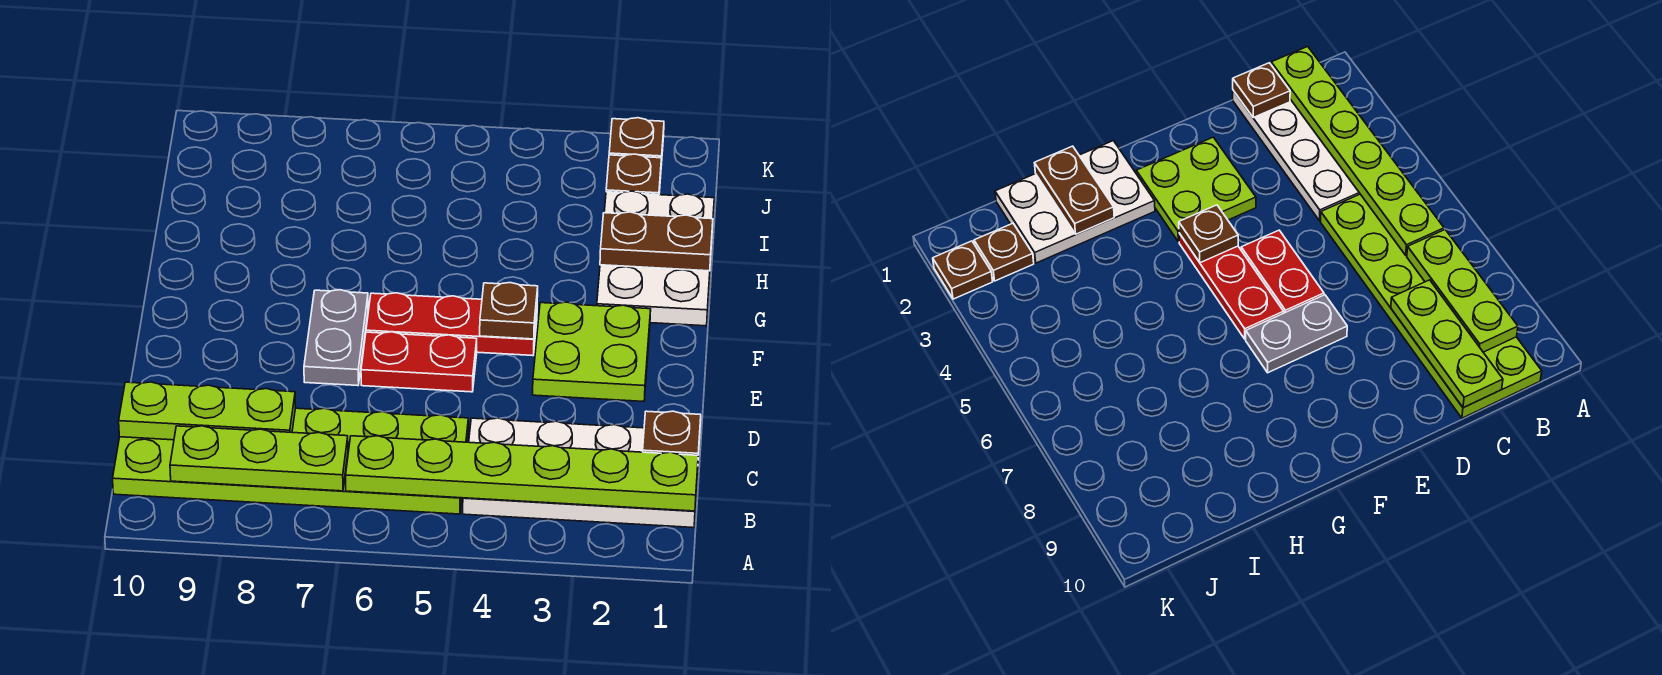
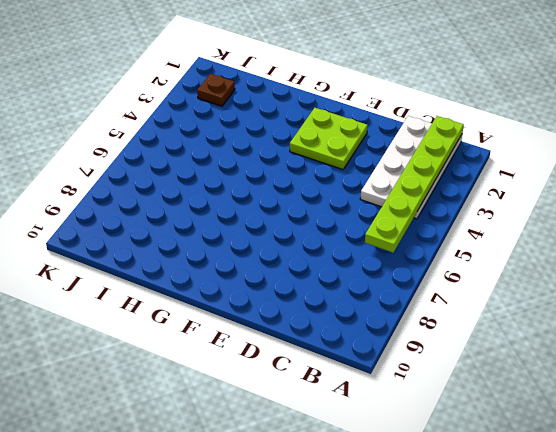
none -> lime plate B5:C10 level 1
none -> red plate E5:E6 level 1
none -> grey plate E7:F7 level 1

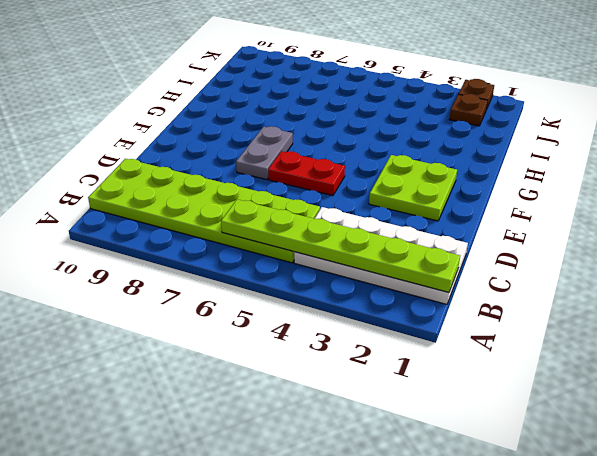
none -> red plate F4:F6 level 1
none -> white plate G1:I2 level 1
none -> lime plate B7:B9 level 2

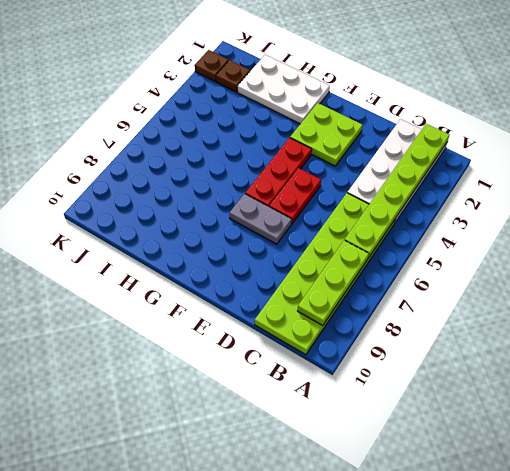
none -> brown plate C1 level 2
none -> lime plate C8:C10 level 2
none -> brown plate F4 level 2

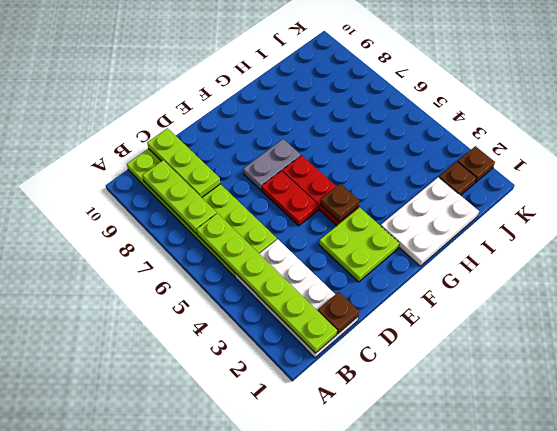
none -> brown plate H1:H2 level 2

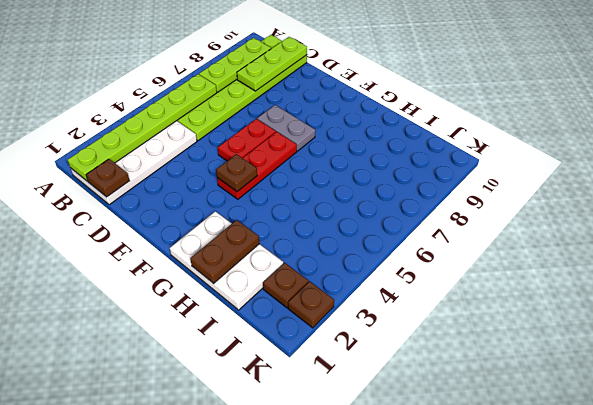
none -> lime plate E2:F3 level 1

